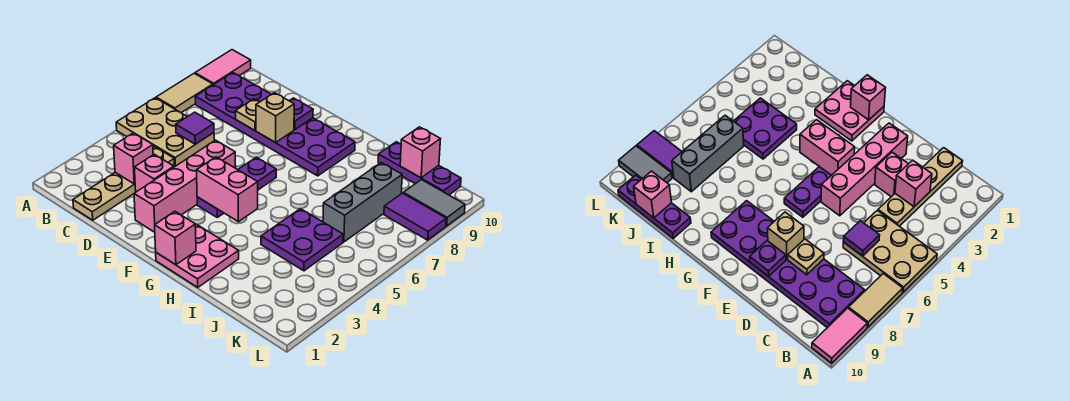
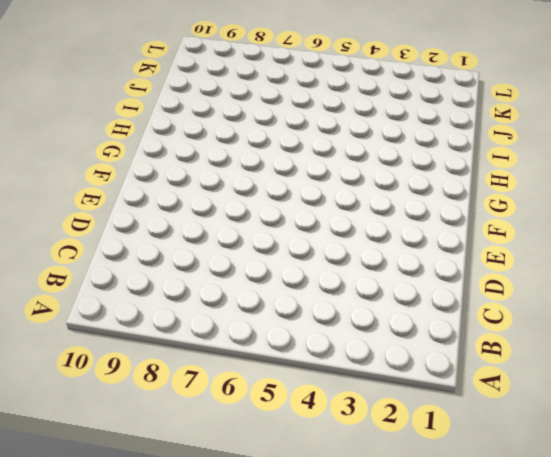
none -> tan plate A5:C6 level 1
none -> tan tile A7:A8 level 1
none -> pink tile A9:A10 level 1

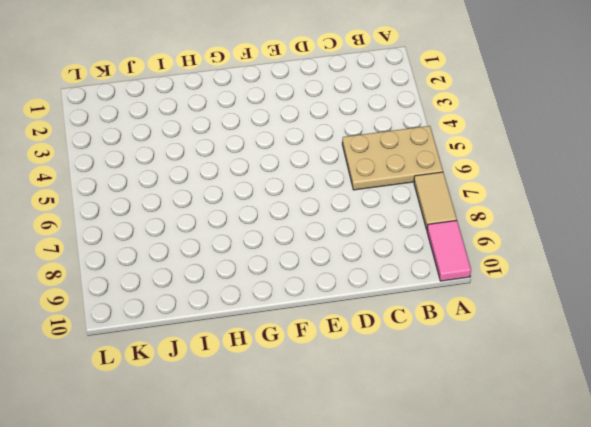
none -> purple plate B8:G9 level 1
none -> tan plate C1:C4 level 1
none -> pink brick D3 level 1

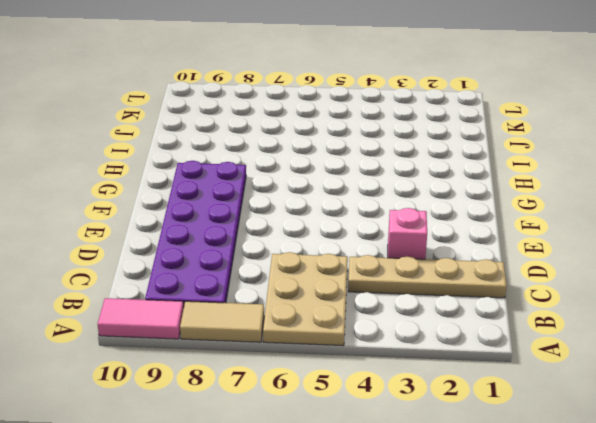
none -> pink brick E2:E5 level 1
none -> purple plate F4:F6 level 1
none -> pink plate G1:H2 level 1

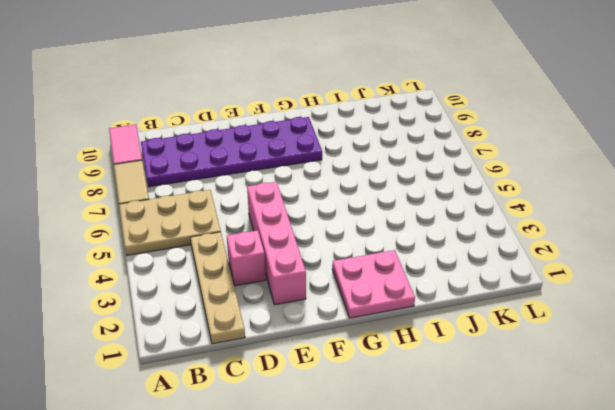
none -> purple plate F4:F6 level 1
none -> purple plate I4:J5 level 1
none -> purple plate I10:K10 level 1

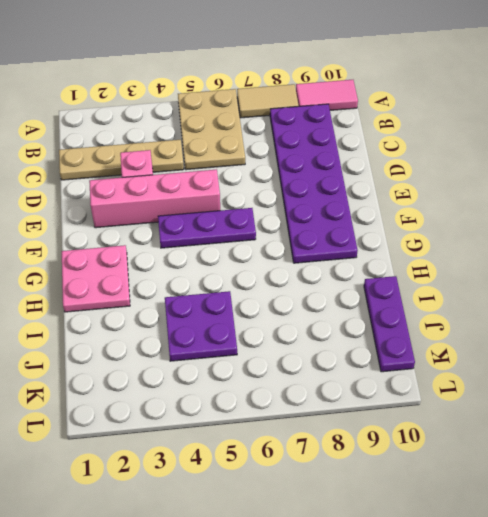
none -> grey brick J6:J8 level 1
none -> purple tile K8:L8 level 1
none -> grey tile K9:L9 level 1

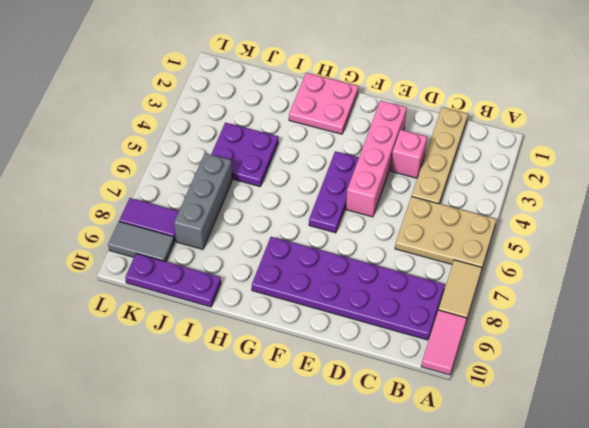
none -> pink brick C3 level 2
none -> purple tile C6 level 2
none -> tan plate D8 level 2

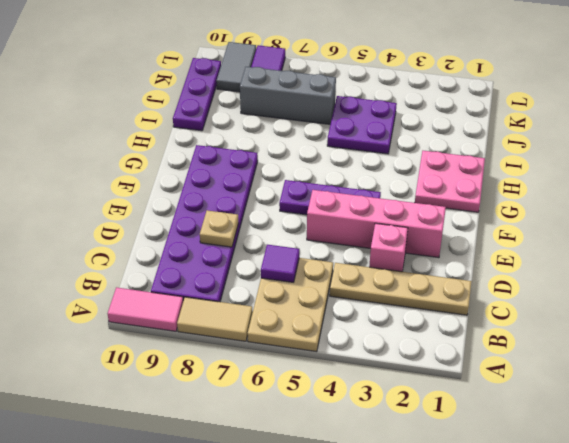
none -> pink brick C3 level 2
none -> tan brick E8 level 2
none -> purple plate E9 level 2

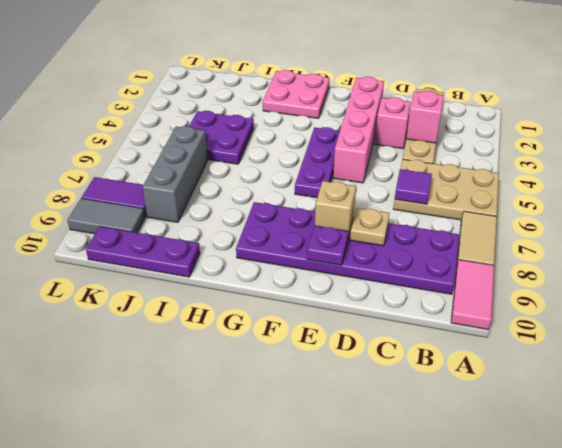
none -> pink brick F4:G4 level 2
none -> pink brick G1 level 2
none -> pink brick J10 level 2

